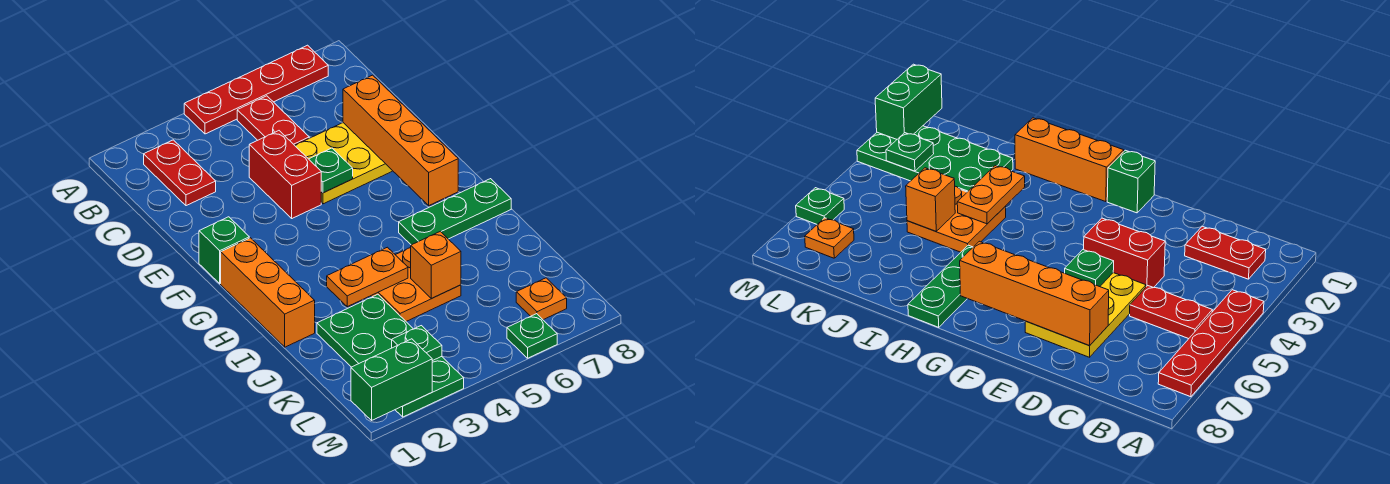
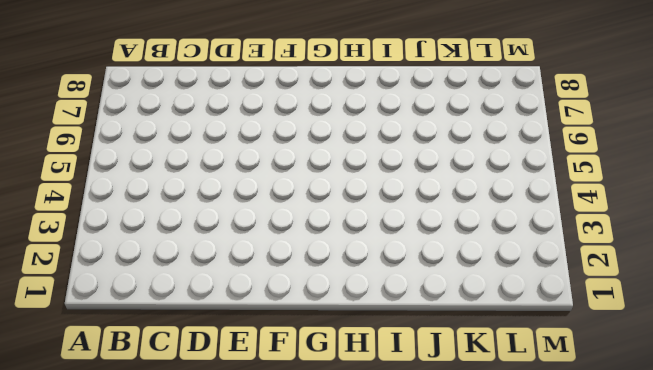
none -> red plate A4:A7 level 1
none -> red plate B2:C2 level 1
none -> red plate B5:C5 level 1

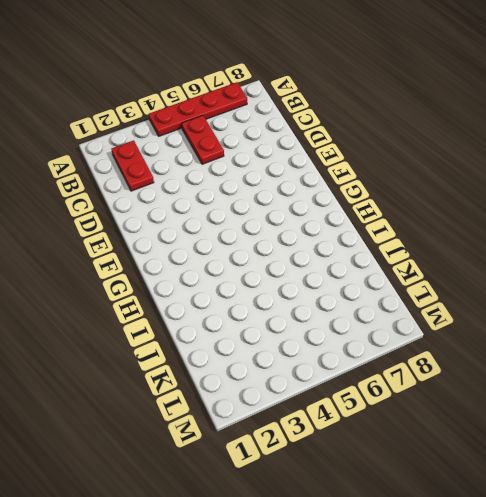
none -> red brick D4:E4 level 1
none -> yellow plate D5:E7 level 1
none -> green brick F1 level 1

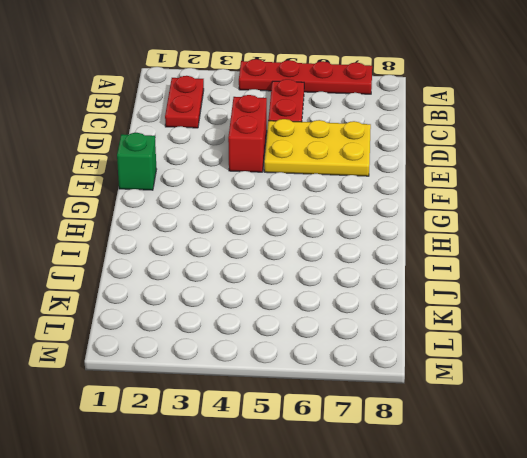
none -> orange brick G1:I1 level 1
none -> green plate H6:H8 level 1
none -> orange plate I4:J5 level 1

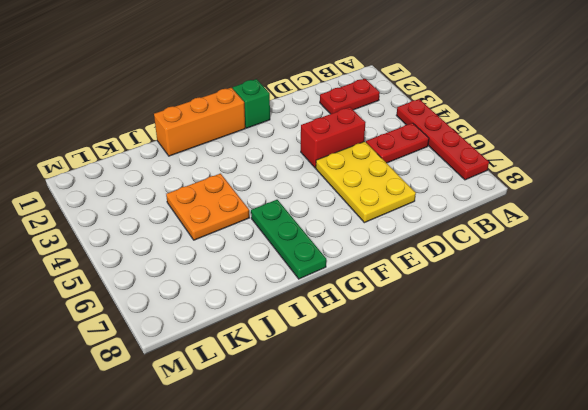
none -> green plate J2:M3 level 1
none -> orange plate L7 level 1
none -> green plate M6 level 1

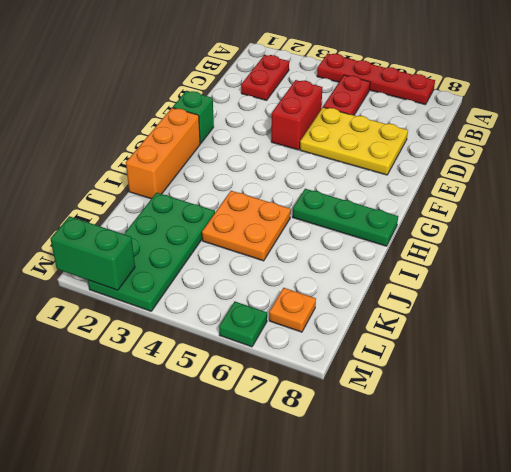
none -> orange brick D7:G7 level 2
none -> green plate E5 level 2
none -> orange plate I3:I4 level 2

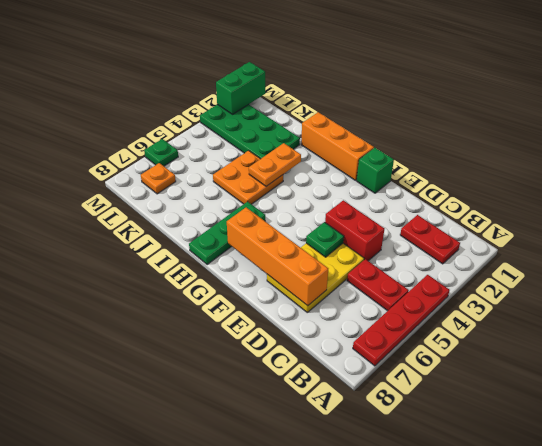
none -> orange brick J5 level 2
none -> green plate L3 level 2

